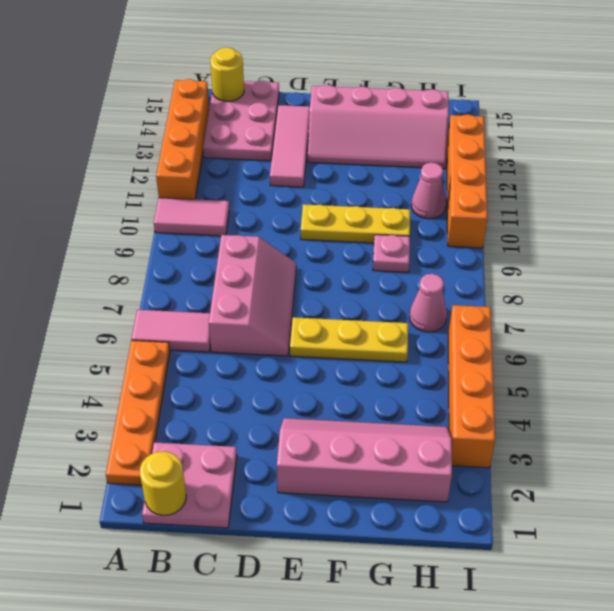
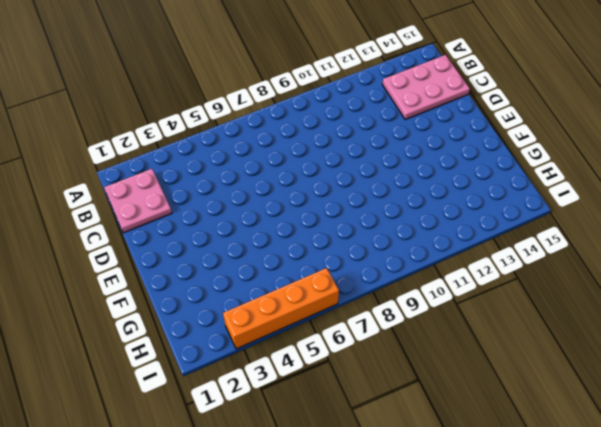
none -> orange plate A2:A5 level 1
none -> pink tile A6:B6 level 1
none -> pink tile A10:B10 level 1

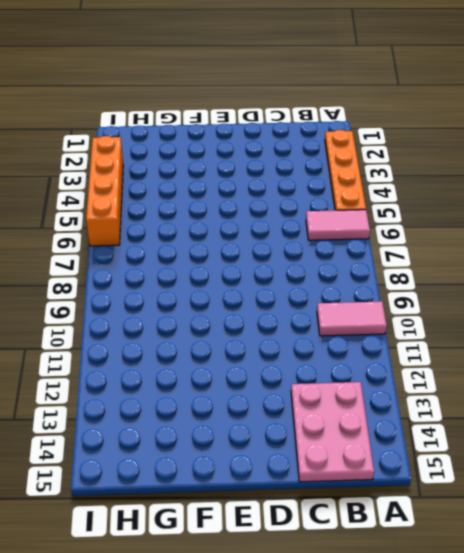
none -> orange brick A11:A14 level 1
none -> pink plate B1:C2 level 1
none -> pink slope C6:D8 level 1 top C

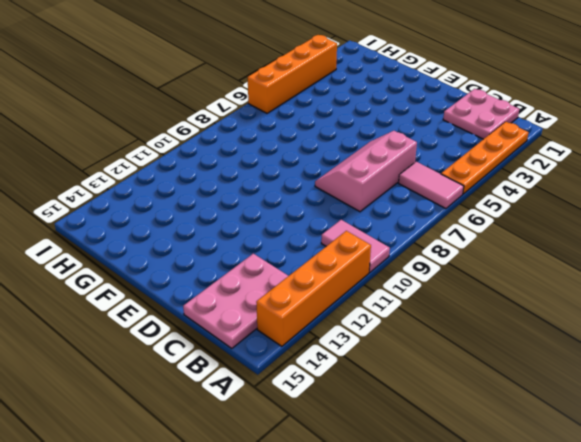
none -> pink tile D12:D14 level 1
none -> pink slope E2:H3 level 1 top 2
none -> yellow plate E6:G6 level 1

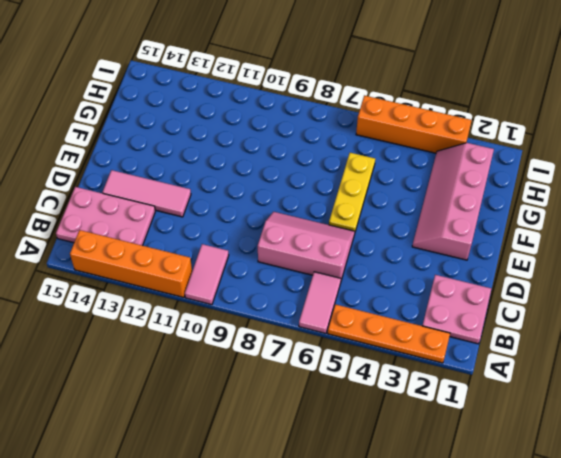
none -> yellow plate E10:G10 level 1
none -> pink slope E13:H14 level 1 top 14
none -> pink plate G9 level 1

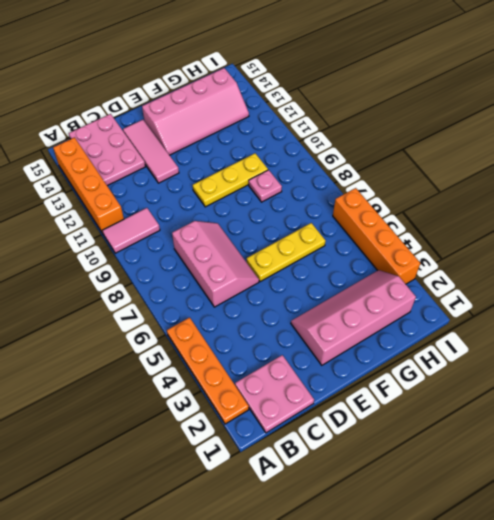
none -> pink tile A6:B6 level 1
none -> pink cone H7 level 1
none -> pink cone H11 level 1

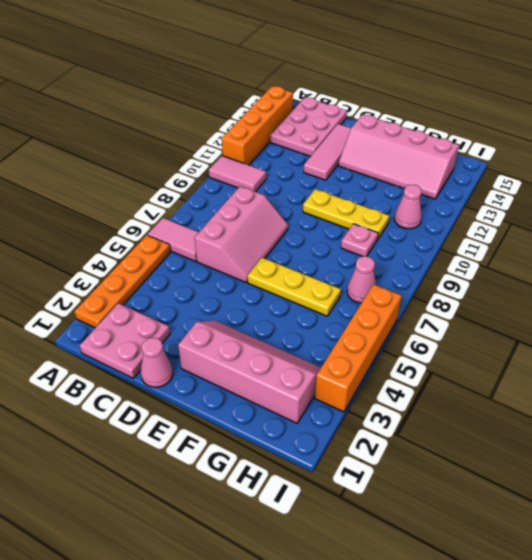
pink cone D1 level 1 -> none
none -> orange brick I10:I13 level 1
none -> yellow round brick B1 level 2
none -> yellow round brick B15 level 2

